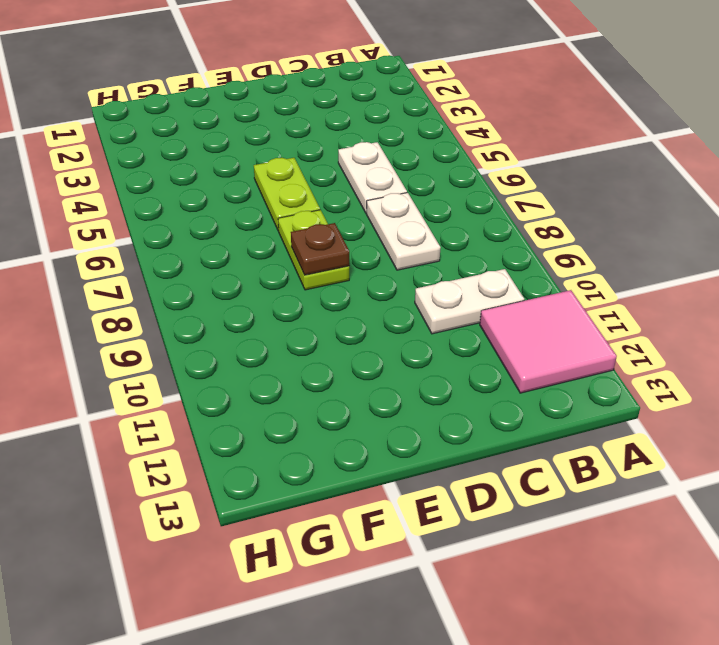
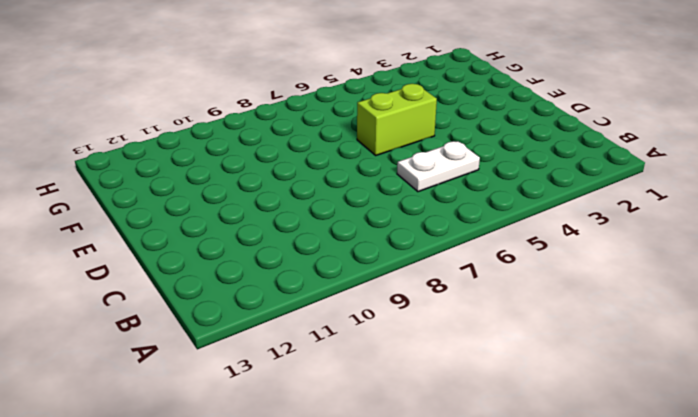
lime brick E5:E6 level 1 -> lime plate E5:E6 level 1
none -> pink tile A11:B12 level 1
none -> white plate B10:C10 level 1

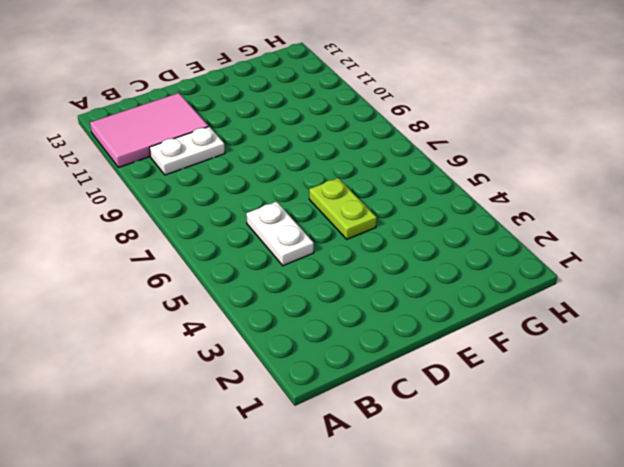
pink tile A11:C12 level 1 -> pink tile A11:B12 level 1
none -> white plate C7:C8 level 1
none -> lime plate E7:E8 level 1

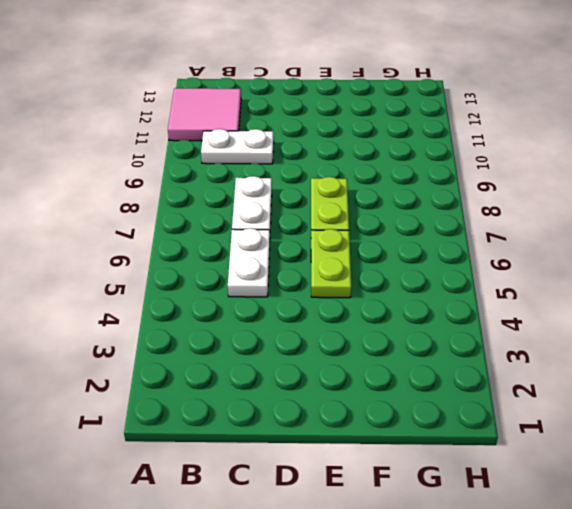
none -> brown plate E8 level 2

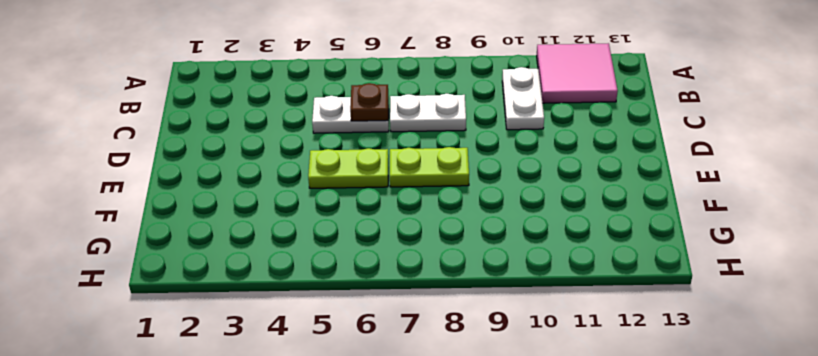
brown plate C6 level 2 -> brown plate E8 level 2

